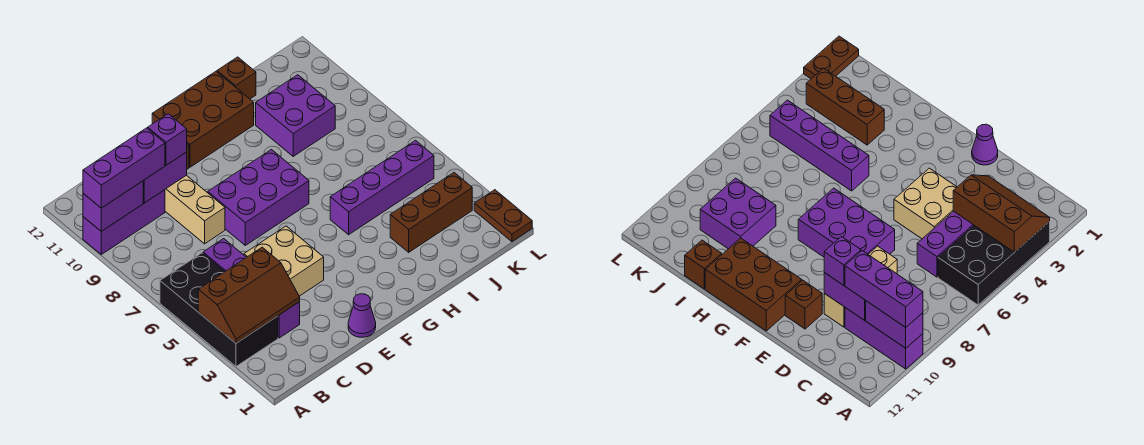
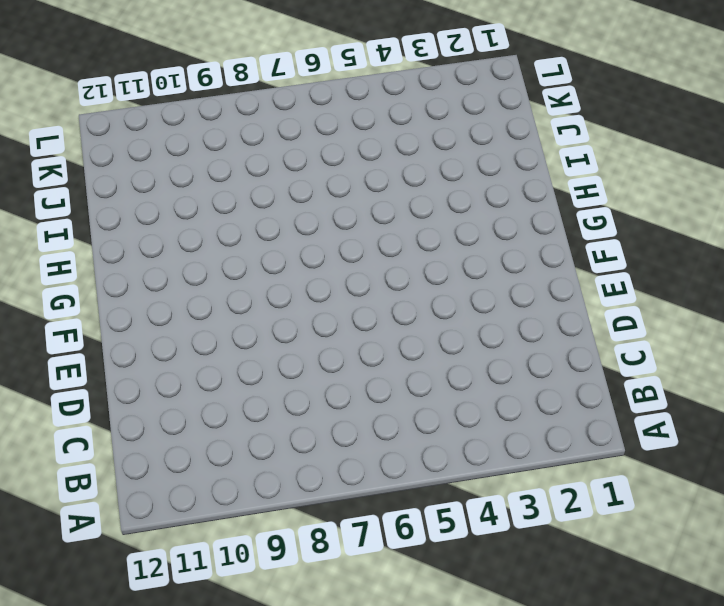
none -> black brick A3:B6 level 1
none -> purple brick A10:C10 level 1
none -> purple brick C3:C6 level 1

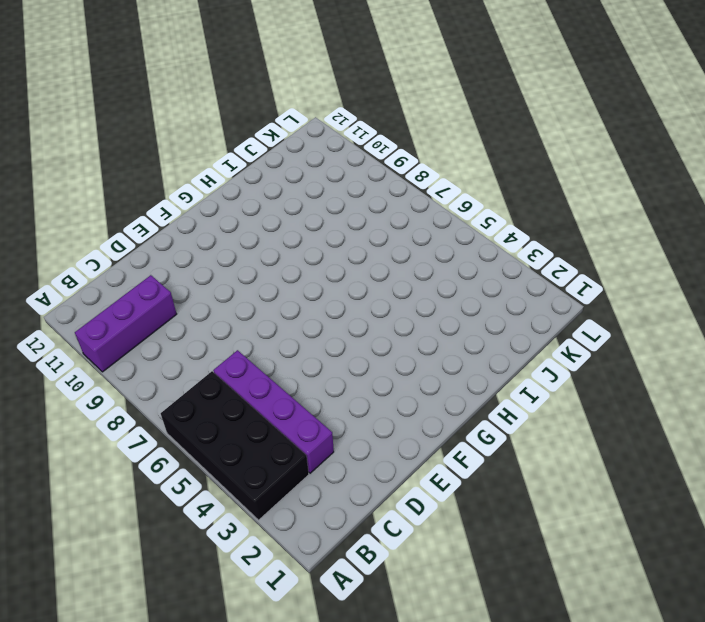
none -> tan brick D4:E5 level 1
none -> tan brick D8:D10 level 1
none -> purple cone E1 level 1

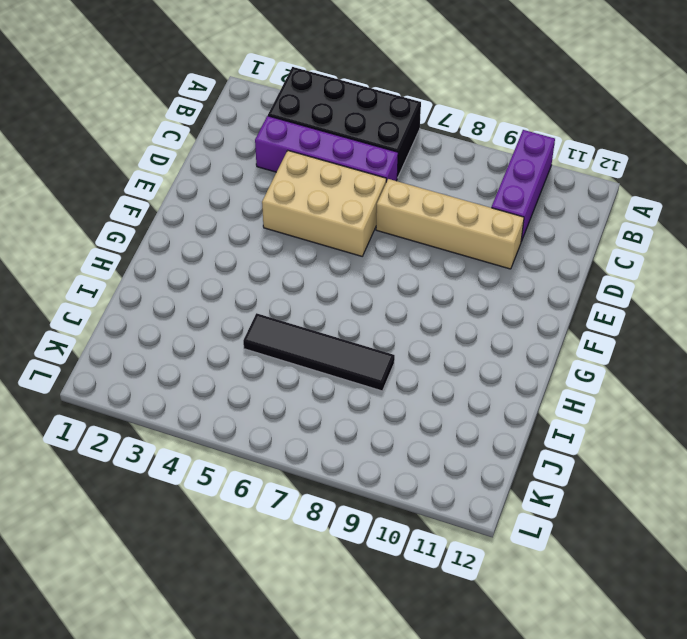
tan brick D4:E6 level 1 -> tan brick D4:E5 level 1
tan brick D7:D10 level 1 -> tan brick D8:D10 level 1
black tile I5:I8 level 1 -> purple brick H5:K5 level 1
none -> purple cone E1 level 1
none -> purple brick E7:G8 level 1
none -> brown brick E11 level 1

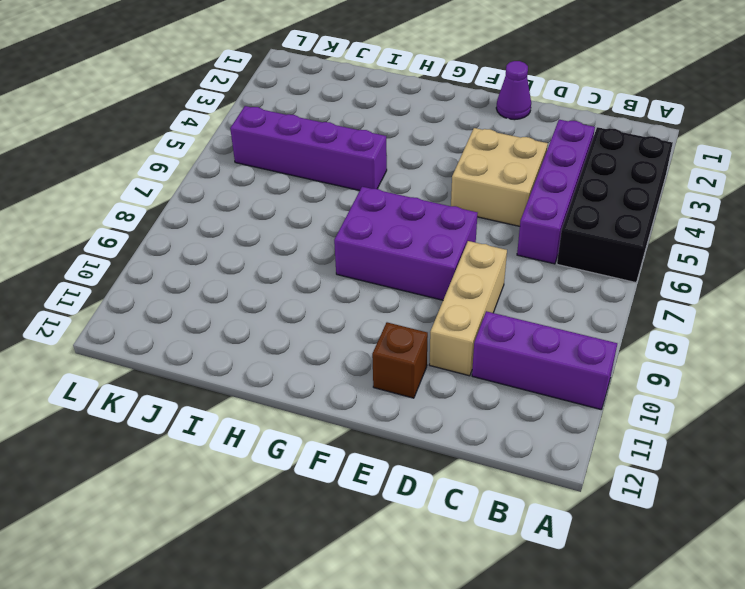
none -> brown brick F11:H12 level 1
none -> brown brick I3:K3 level 1
none -> purple brick I9:J10 level 1

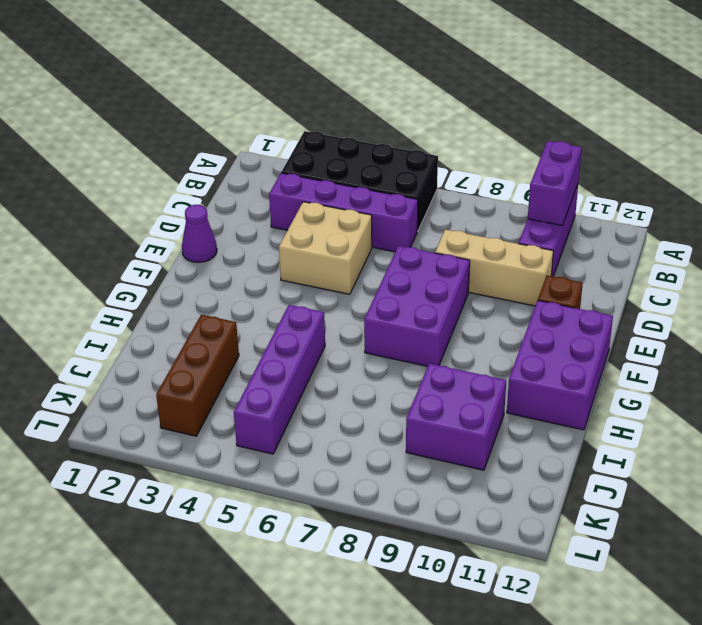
purple brick F11:H12 level 1 -> brown brick F11:H12 level 1
none -> brown brick I12 level 1
none -> brown plate L1:L2 level 1
none -> brown slope A3:C4 level 2 top 4

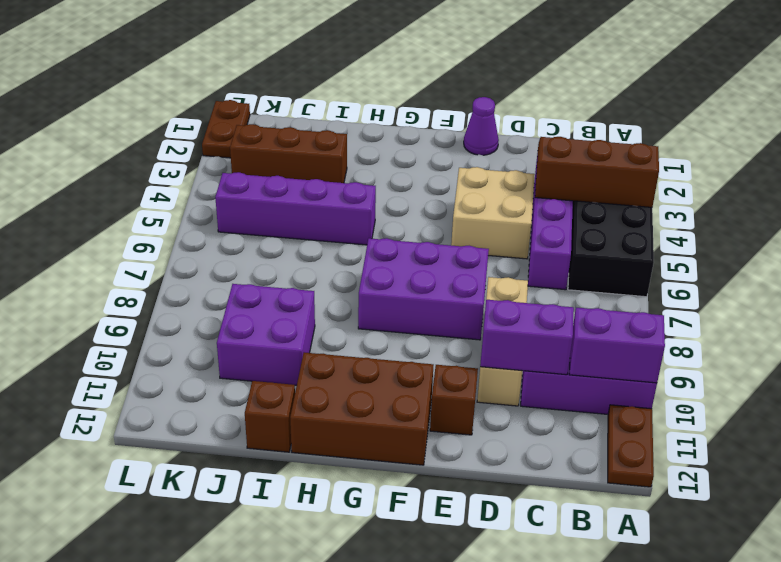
brown plate A11:A12 level 1 -> none
none -> purple brick A10:C10 level 3
none -> purple brick D10 level 3

